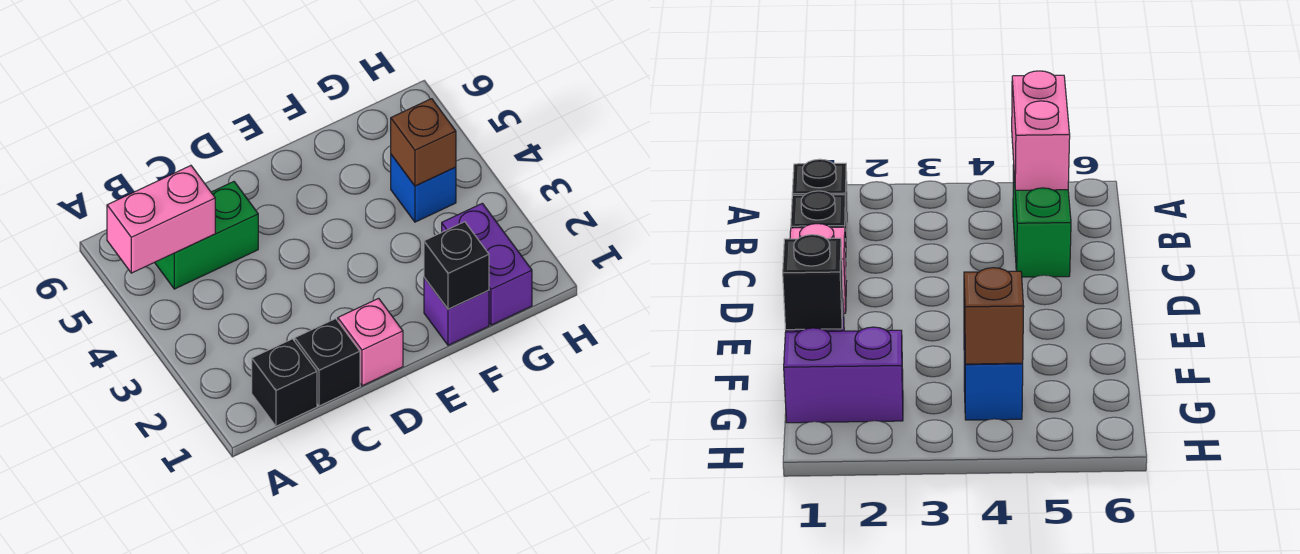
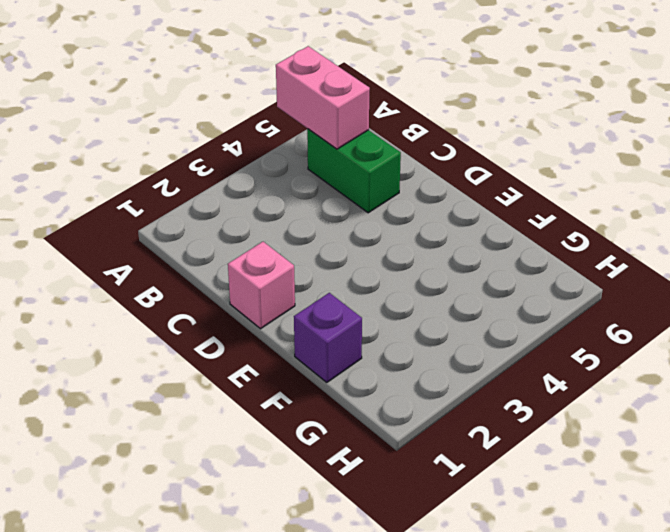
none -> black brick B1 level 1
none -> black brick C1 level 1

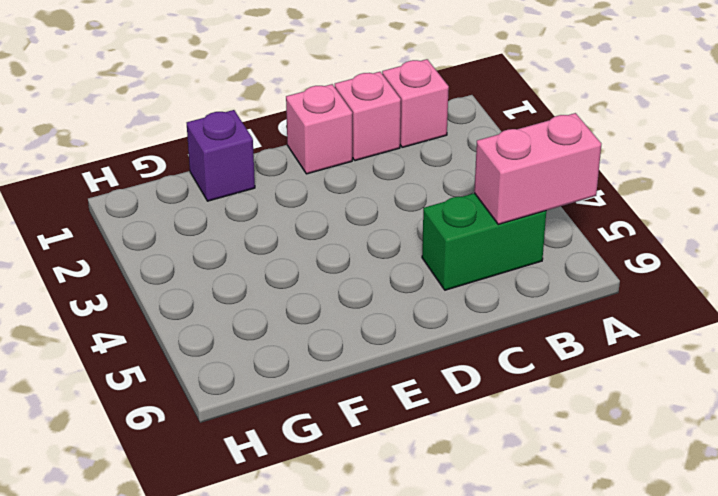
pink brick B1 level 1 -> black brick B1 level 1
pink brick C1 level 1 -> black brick C1 level 1
none -> purple brick G1:G2 level 1
none -> blue brick G4 level 1

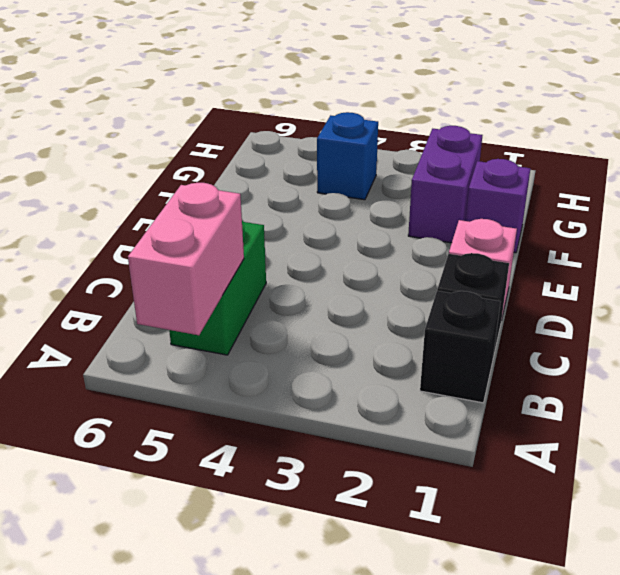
purple brick F2:G2 level 1 -> purple brick G1:G2 level 1
none -> black brick F1 level 2
none -> brown brick G4 level 2

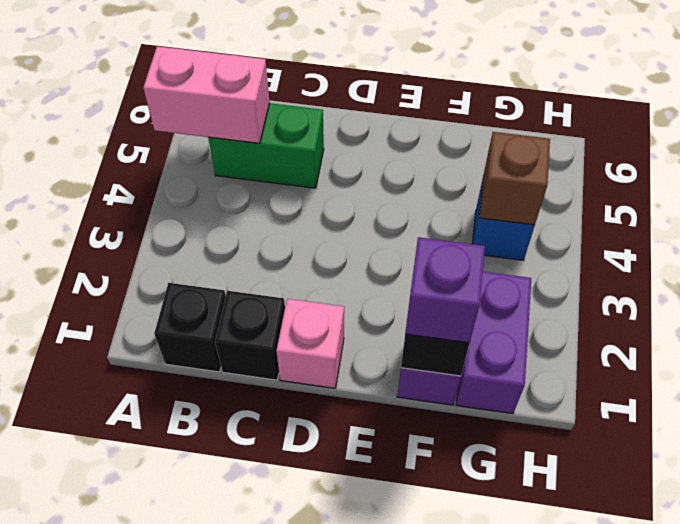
purple brick F1 level 3 -> none

